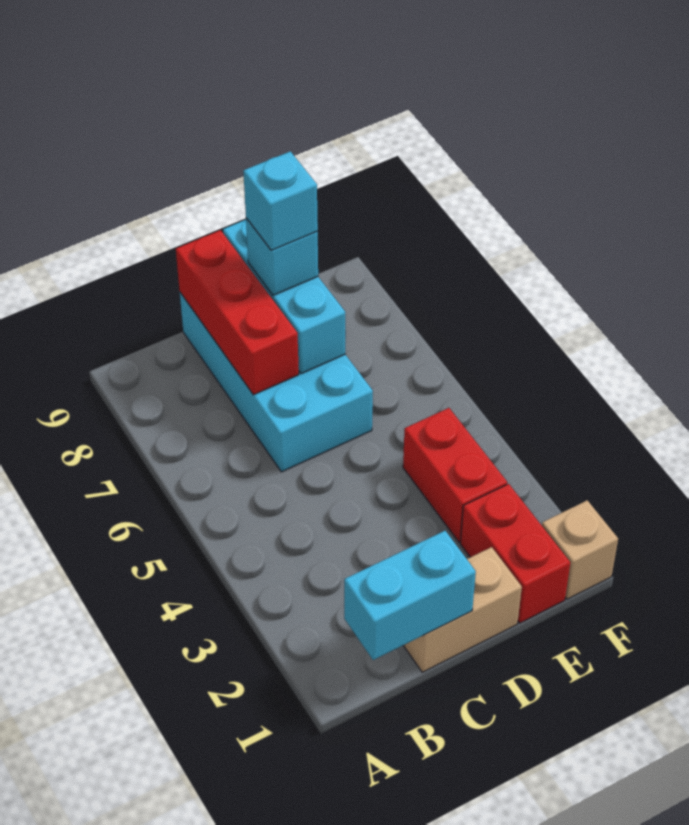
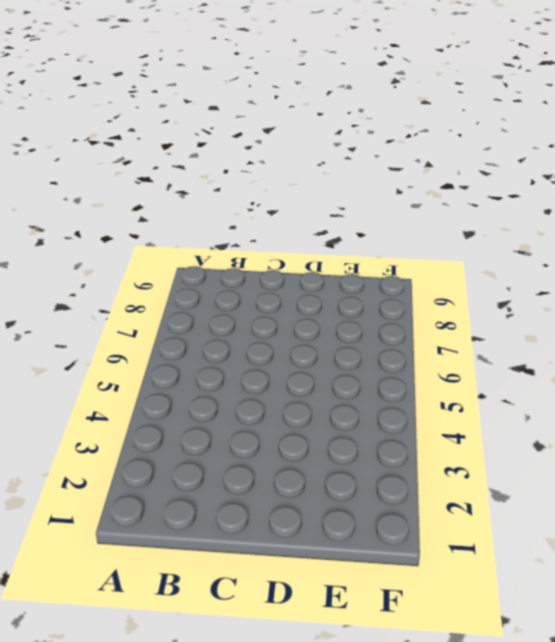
none -> tan brick C1:D1 level 1
none -> cyan brick C6:D9 level 1

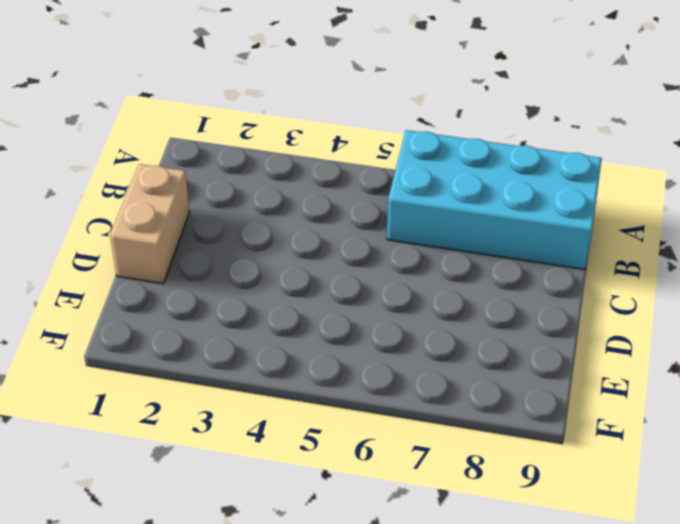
cyan brick A6:B9 level 1 -> cyan brick C6:D9 level 1
none -> red brick E1:E2 level 1
none -> red brick E3:E4 level 1

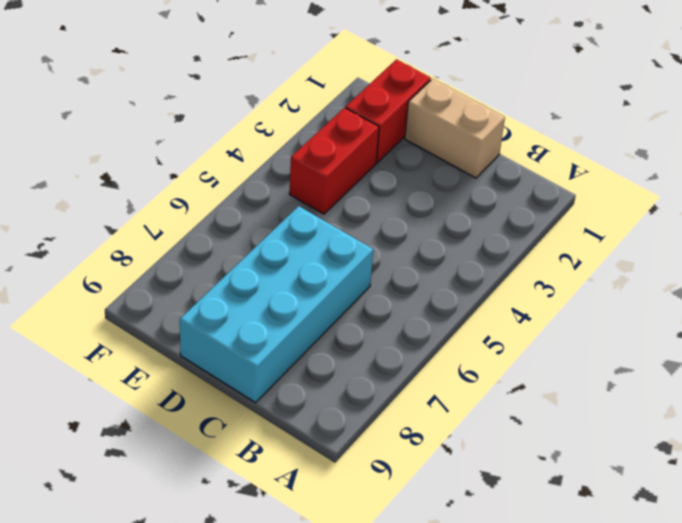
none -> tan brick F1 level 1
none -> cyan brick B1:C1 level 2

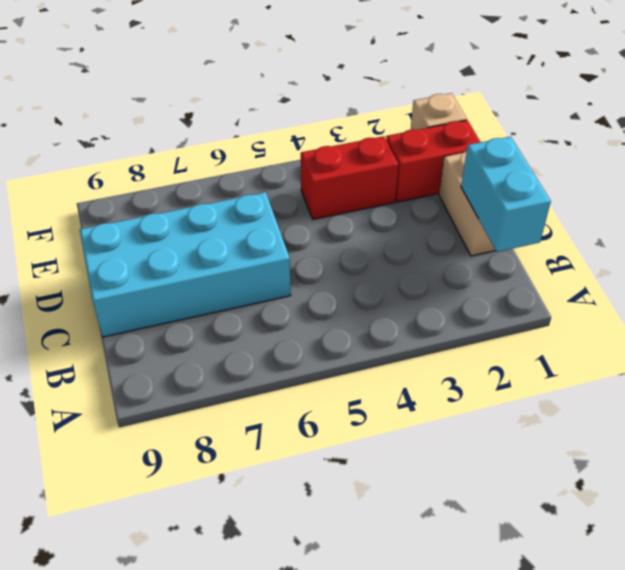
none -> red brick C7:C9 level 2
none -> cyan brick D7:D9 level 2

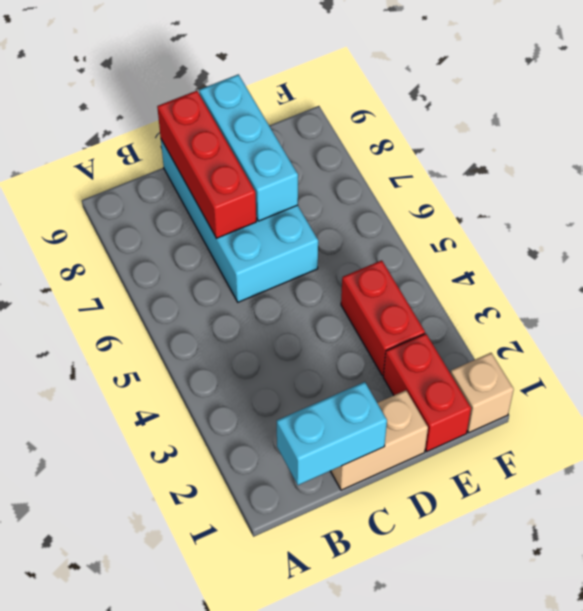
none -> cyan brick D8 level 3
none -> cyan brick D8 level 4

